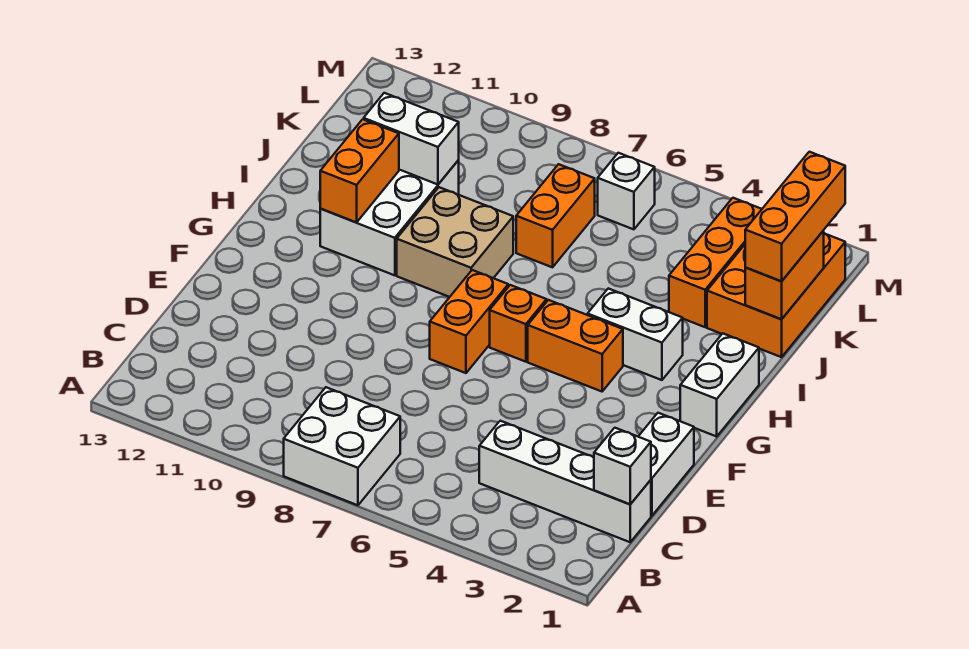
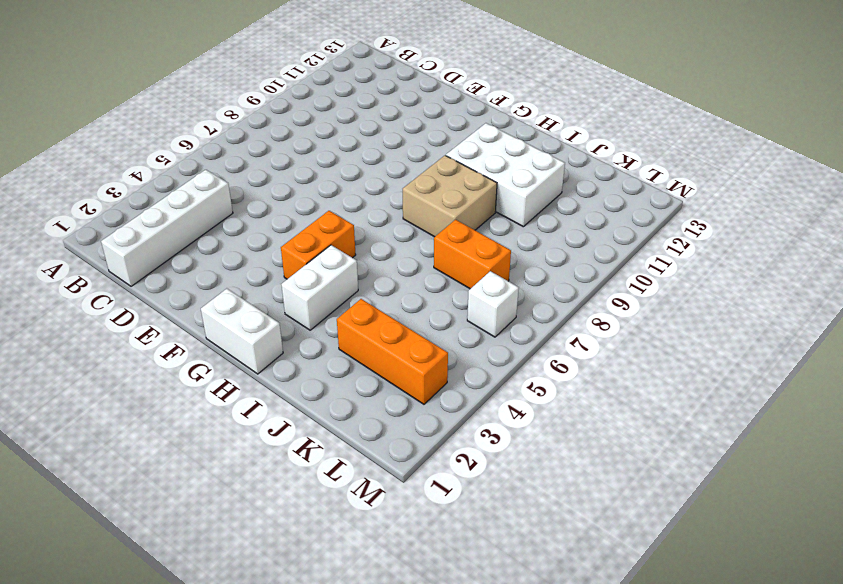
none -> white brick A7:B8 level 1
none -> white brick D1:E1 level 1
none -> orange brick F7:G7 level 1

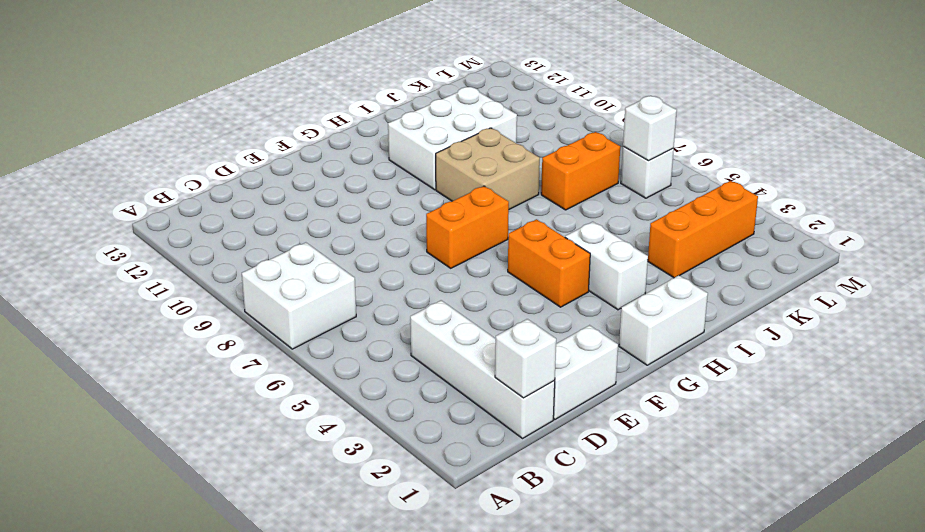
white brick L6 level 2 -> none
none -> orange brick G6 level 1
none -> orange brick J1:L2 level 1
none -> orange brick H11:I11 level 2

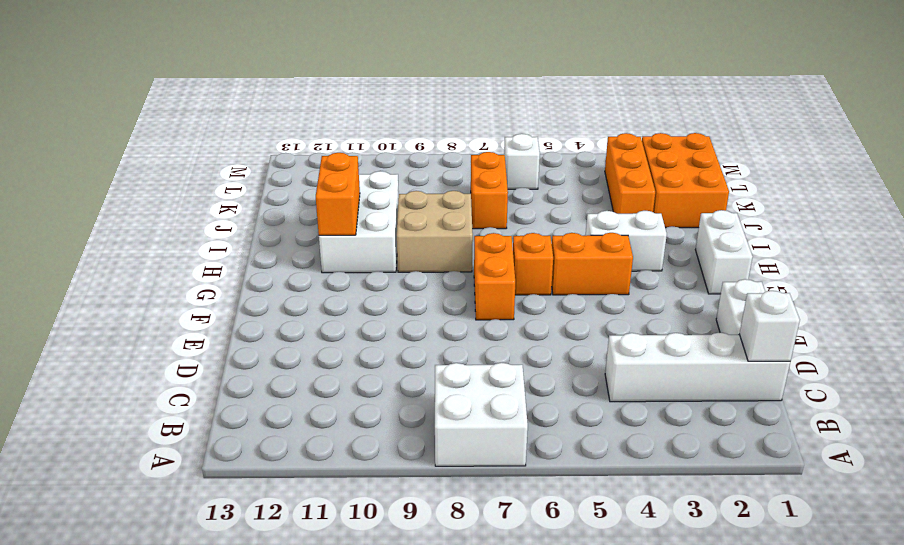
none -> orange brick J1:K1 level 2
none -> white brick J10:J11 level 2
none -> orange brick J1:L1 level 3

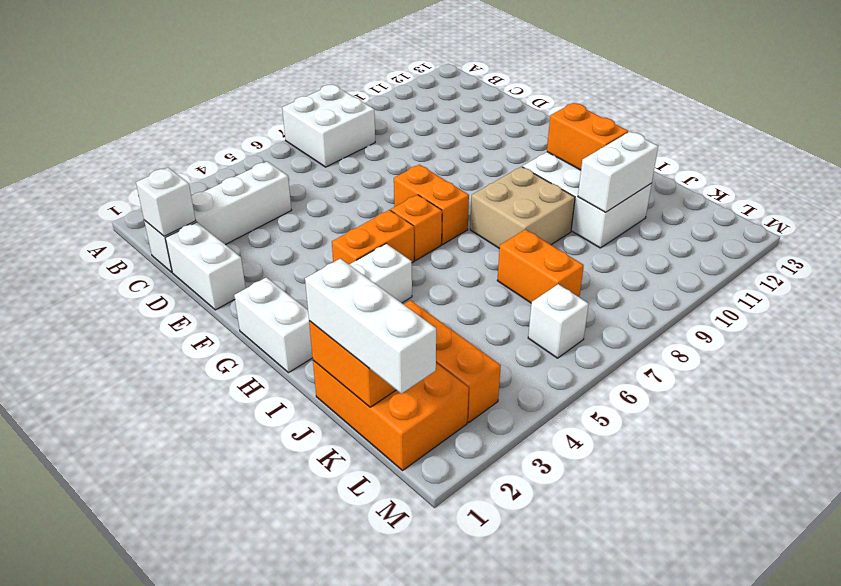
white brick J1:L1 level 3 -> orange brick J1:L1 level 3

